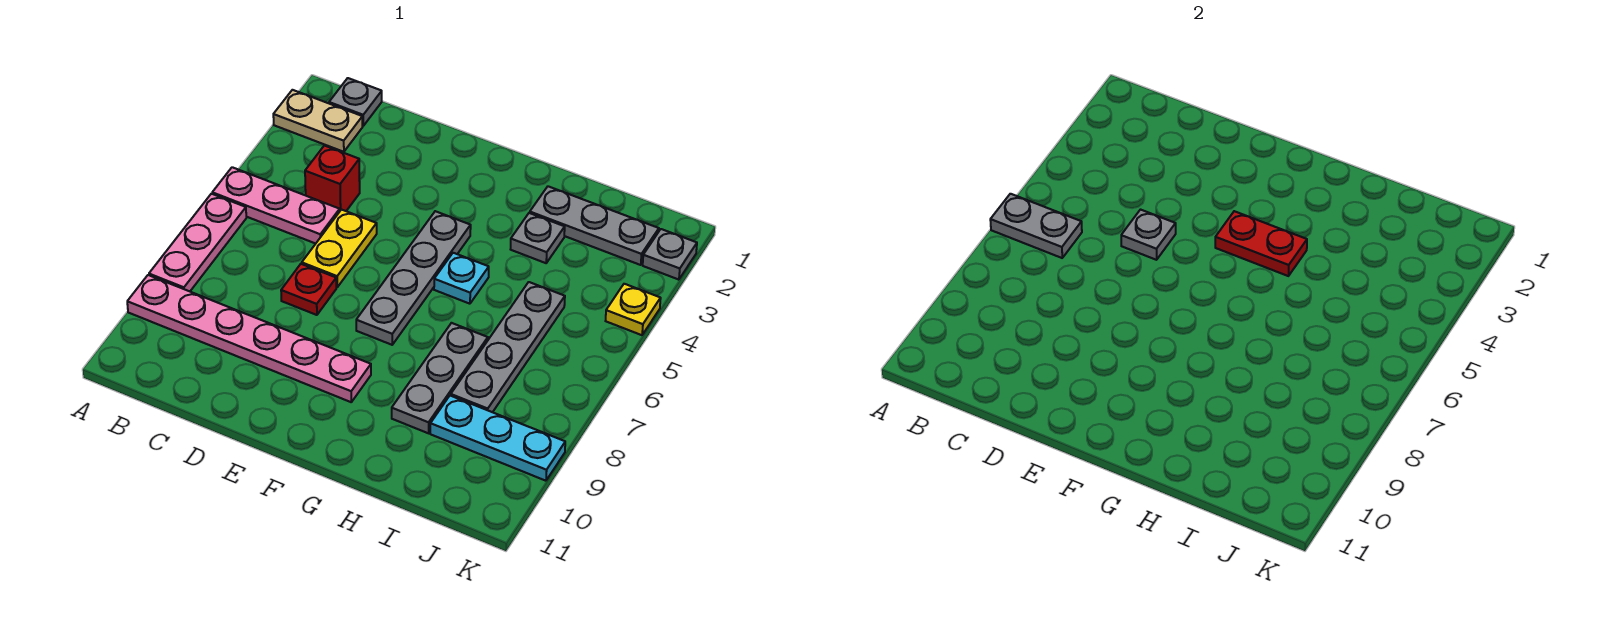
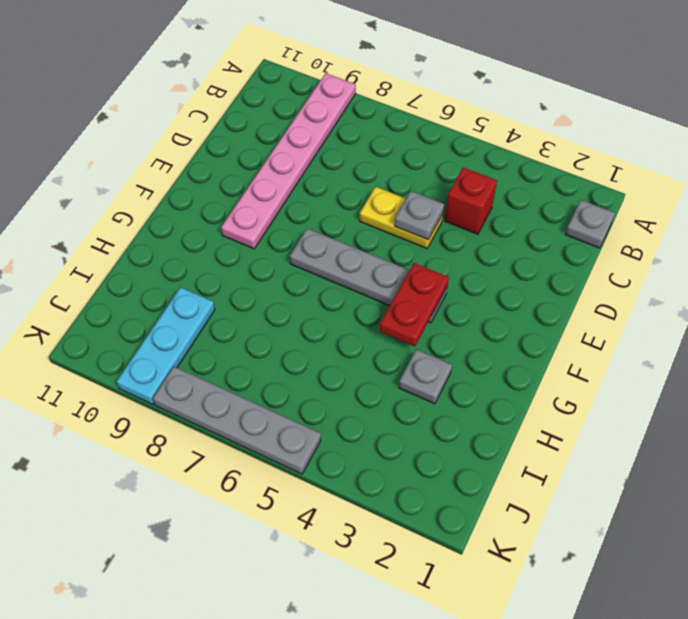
grey plate K5:K8 level 1 -> grey plate I5:I8 level 1
none -> tan plate A2:B2 level 1
none -> pink plate A5:C5 level 1
none -> pink plate A6:A8 level 1

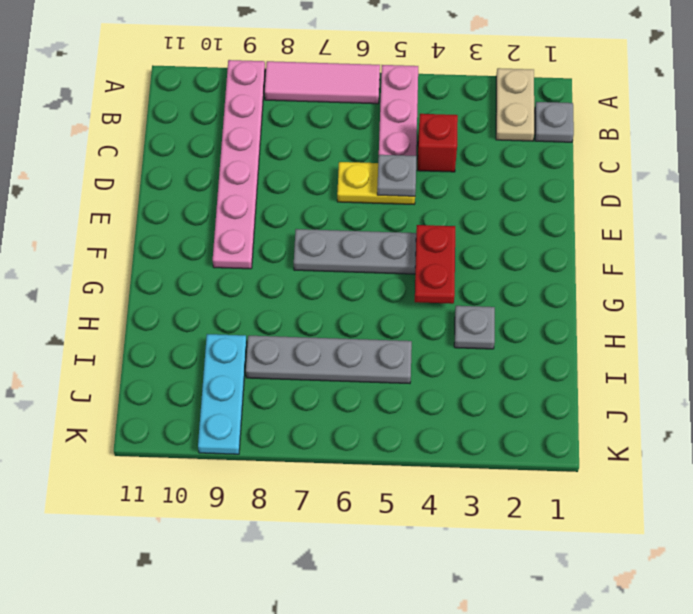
pink tile A6:A8 level 1 -> pink plate A6:A8 level 1
none -> red plate D7 level 1
none -> cyan plate G5 level 1
none -> grey plate H2:J2 level 1

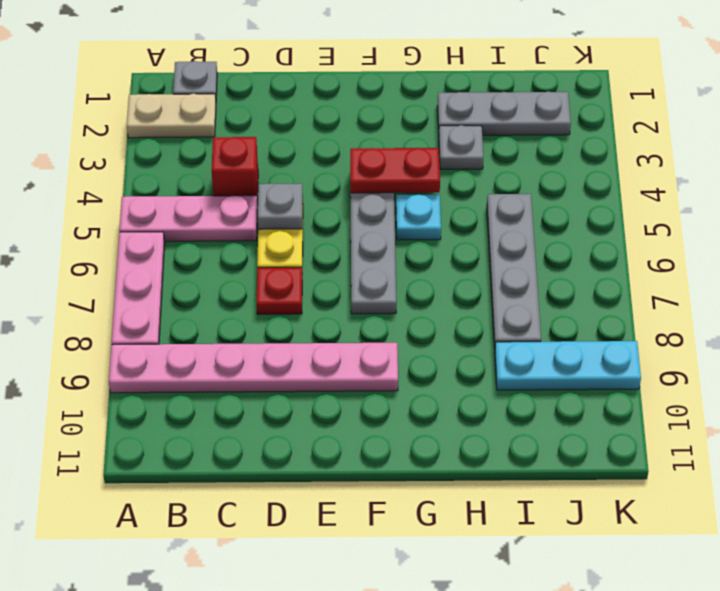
none -> grey plate H7:H9 level 1
none -> grey plate K2 level 1
none -> yellow plate K4 level 1

